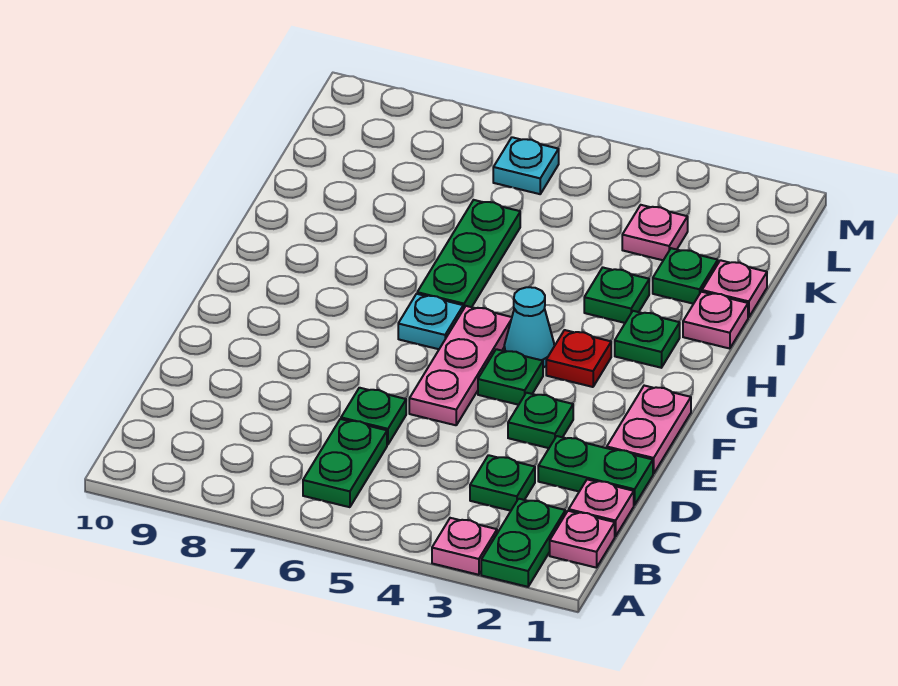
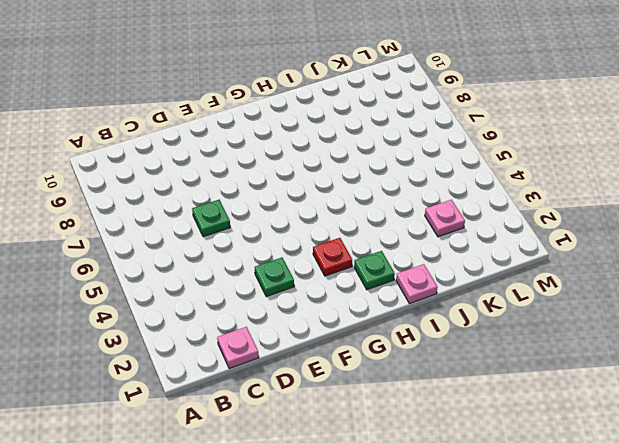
none -> green plate A2:B2 level 1
none -> pink plate A3 level 1
none -> pink plate B1 level 1

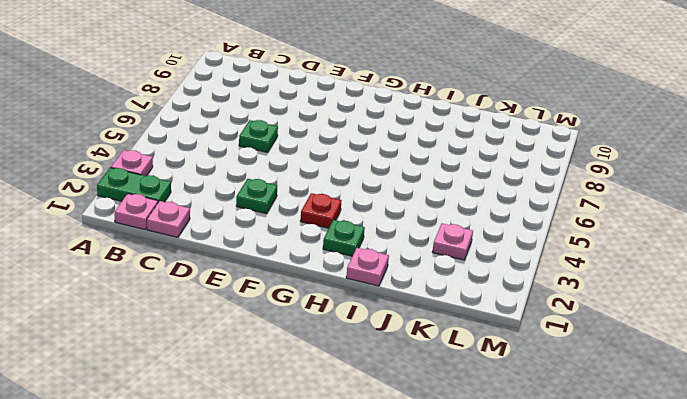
none -> green plate B6:C6 level 1
none -> green plate C3 level 1
none -> green plate D1:D2 level 1

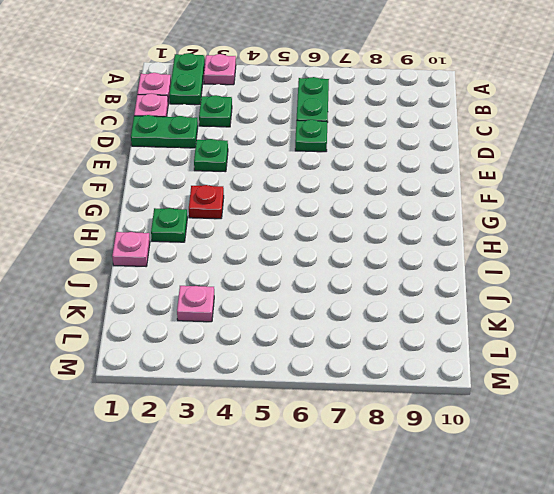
none -> pink plate E1:F1 level 1
none -> pink plate E5:G5 level 1
none -> green plate F4 level 1

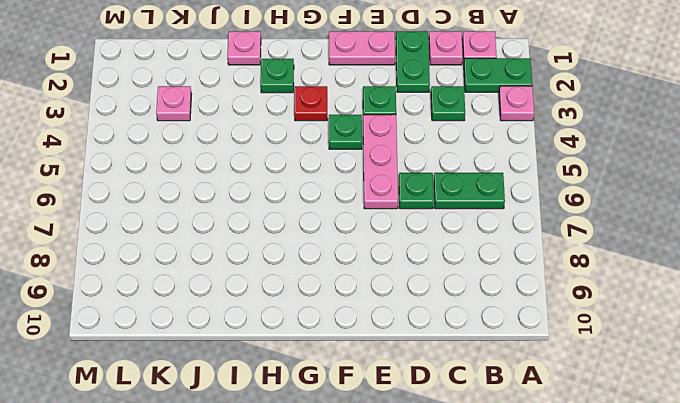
pink plate E4:E6 level 1 -> pink plate E5:G5 level 1
none -> cyan cone G4 level 1
none -> cyan plate G6 level 1
none -> green plate H6:J6 level 1

